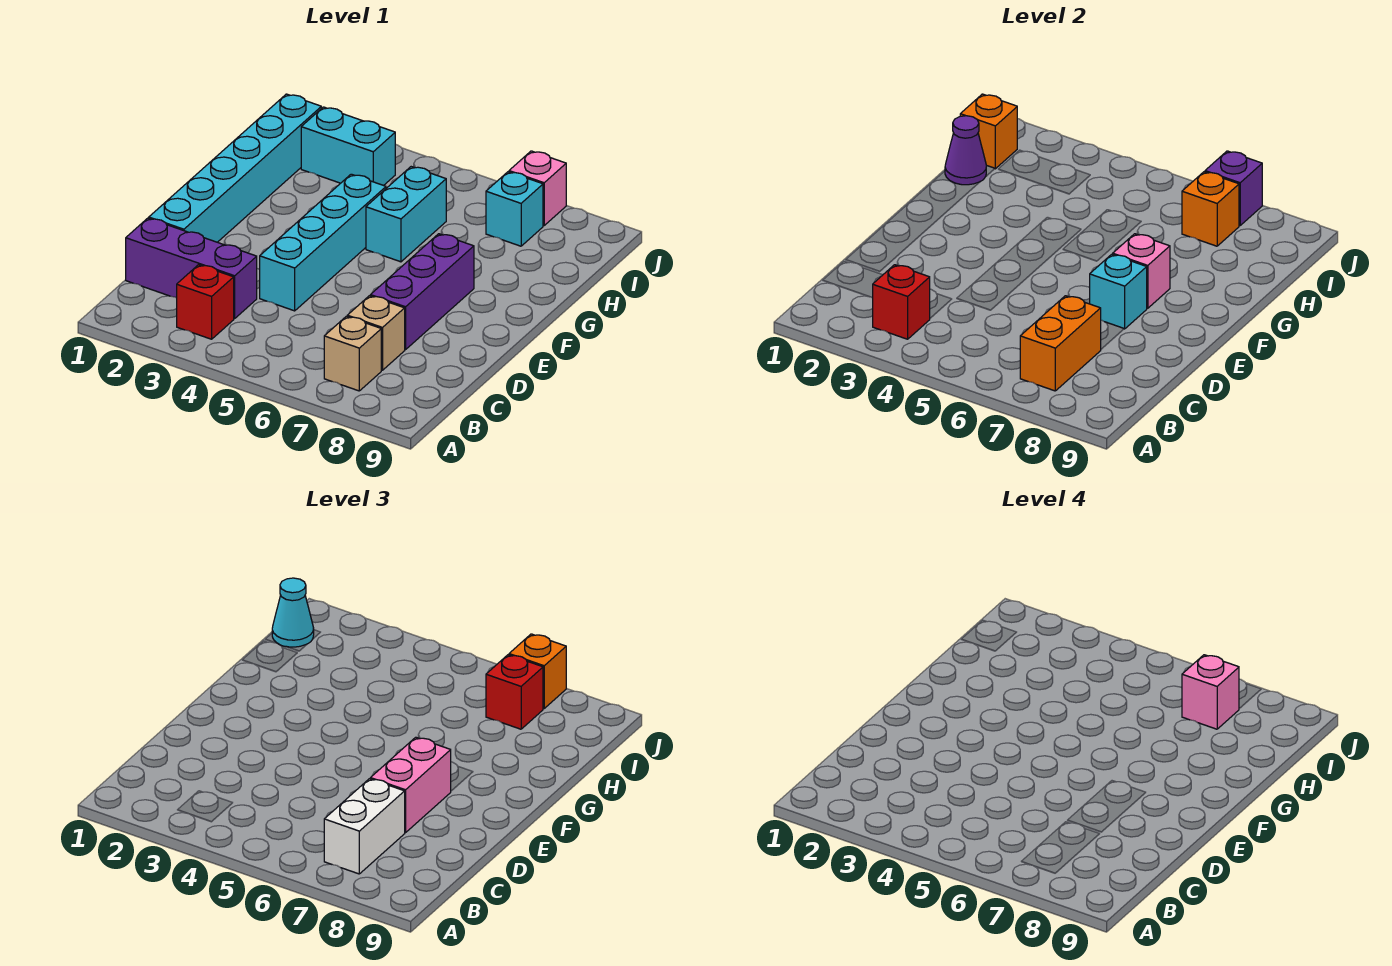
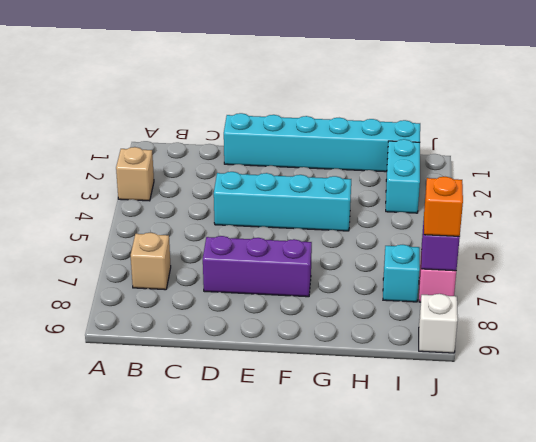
tan brick A3 level 1 -> tan brick C7 level 1
white brick J9 level 1 -> none
none -> red brick B3 level 1
none -> purple brick C1:C3 level 1
none -> cyan brick G5:H5 level 1

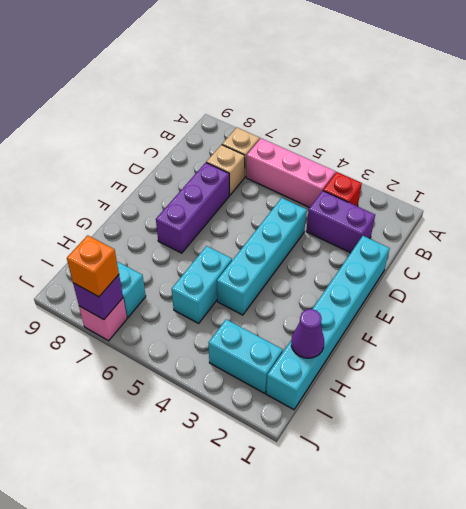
pink brick B4:B6 level 1 -> none
purple brick C2:C3 level 1 -> purple brick C1:C3 level 1
none -> red brick B3 level 2
none -> orange brick B7:C7 level 2
none -> cyan brick E7 level 2

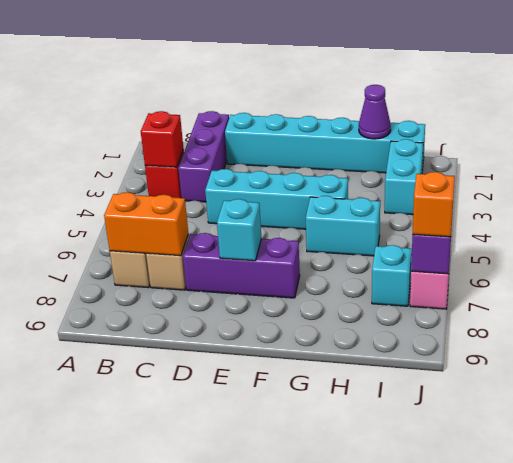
none -> pink brick F7 level 2
none -> orange brick I1 level 2
none -> orange brick I7 level 2

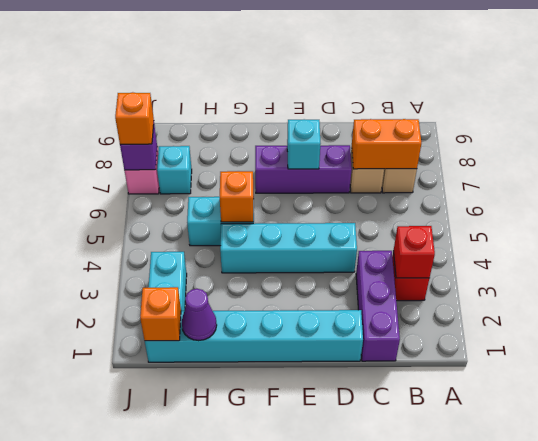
orange brick G5 level 2 -> orange brick I7 level 2
none -> pink brick F7 level 2
none -> white brick B7:C7 level 3
none -> pink brick D7:E7 level 3

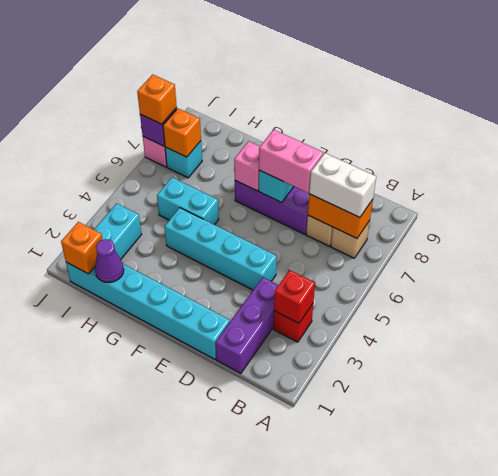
none -> cyan cone I1 level 3
none -> red brick I7 level 3
none -> pink brick I7 level 4

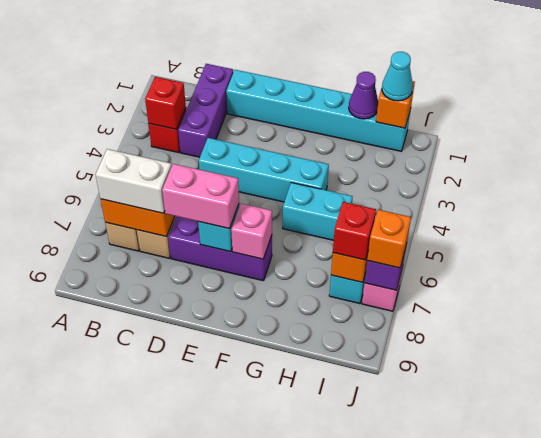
none -> cyan brick I2:I3 level 1
none -> pink brick I7 level 4

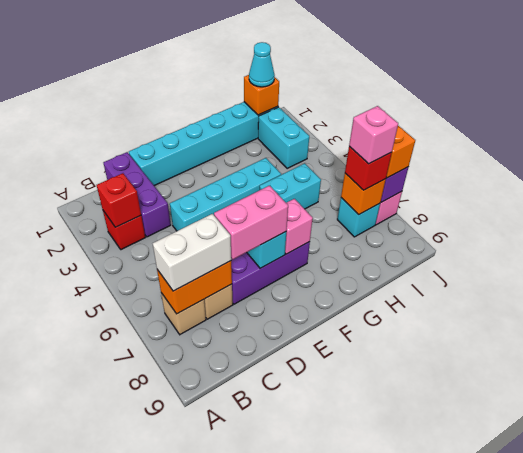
none -> purple cone H1 level 2

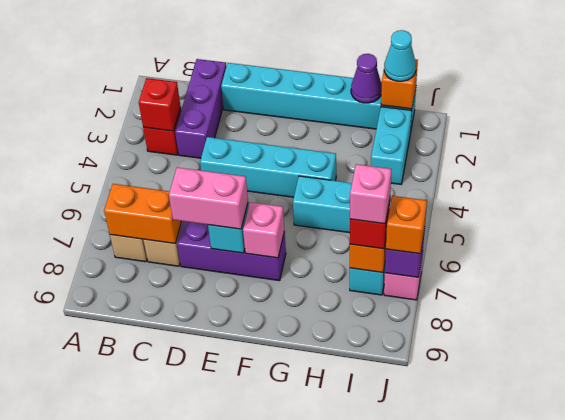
none -> white brick B7:C7 level 3

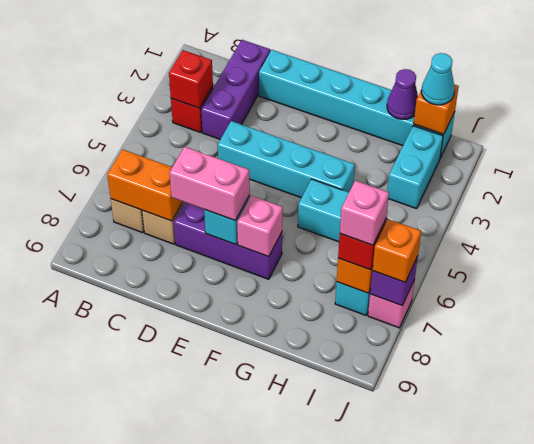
none -> white brick B7:C7 level 3

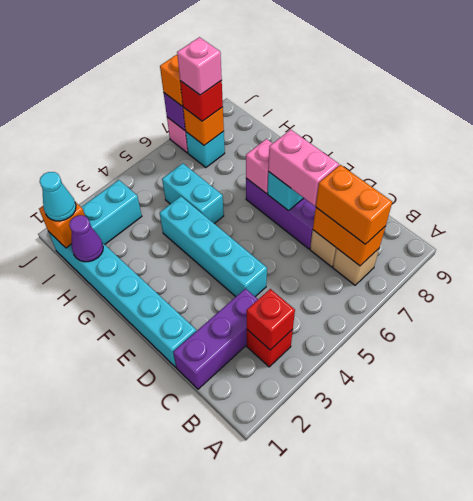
orange brick B7:C7 level 3 -> white brick B7:C7 level 3

